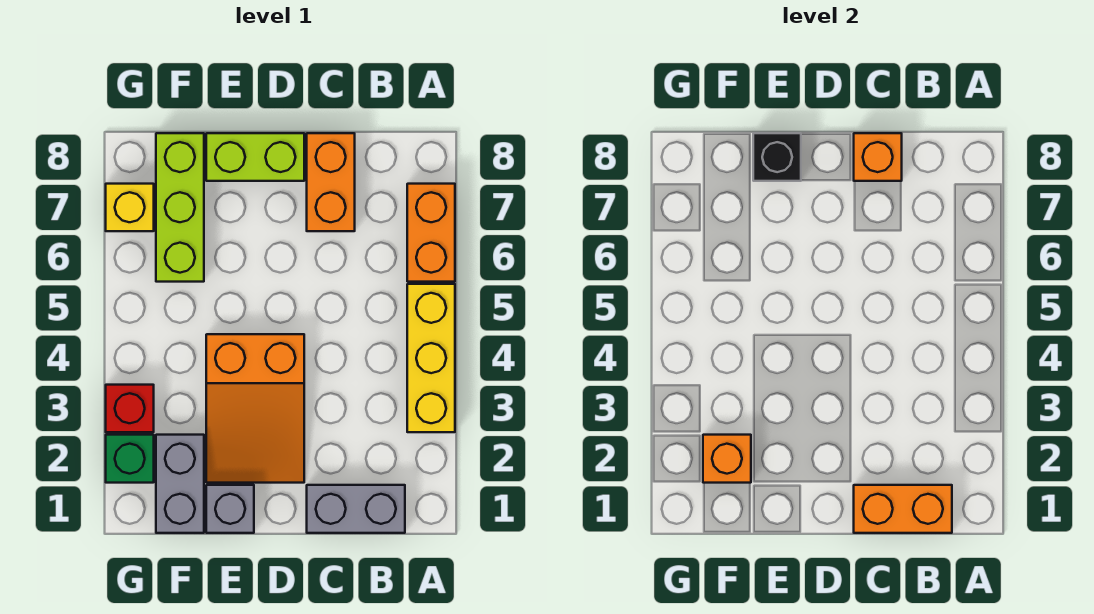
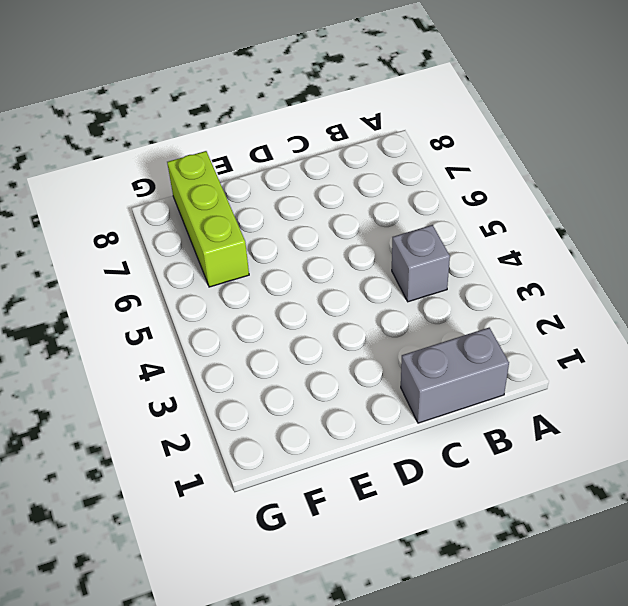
grey brick B4 level 1 -> grey brick E1 level 1
none -> yellow brick A3:A5 level 1
none -> orange brick A6:A7 level 1
none -> orange brick C7:C8 level 1

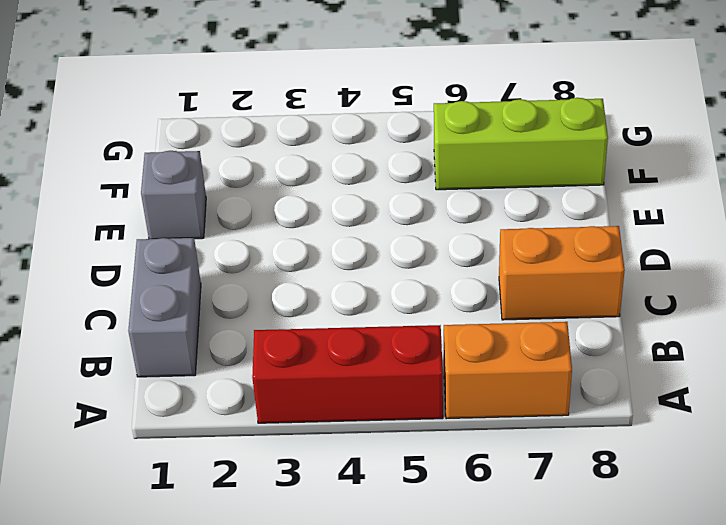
red brick A3:A5 level 1 -> yellow brick A3:A5 level 1
none -> orange slope D2:E4 level 1 top 4
none -> lime brick D8:E8 level 1
none -> grey brick F1:F2 level 1

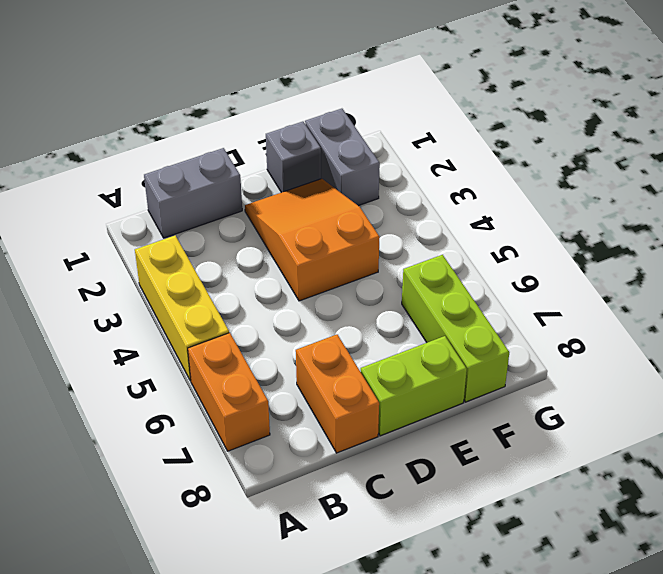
none -> green brick G2 level 1
none -> red brick G3 level 1
none -> yellow brick G7 level 1

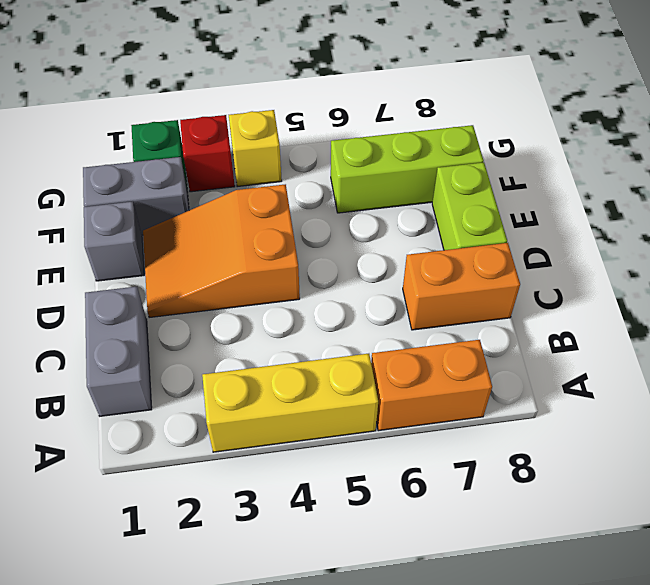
yellow brick G4 level 1 -> yellow brick G7 level 1
none -> orange brick B1:C1 level 2
none -> orange brick C8 level 2
none -> black brick E8 level 2

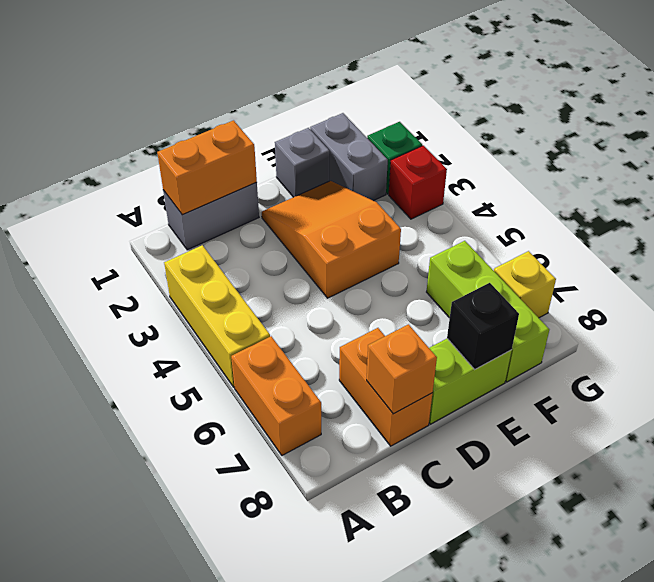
none -> orange brick F2 level 2

